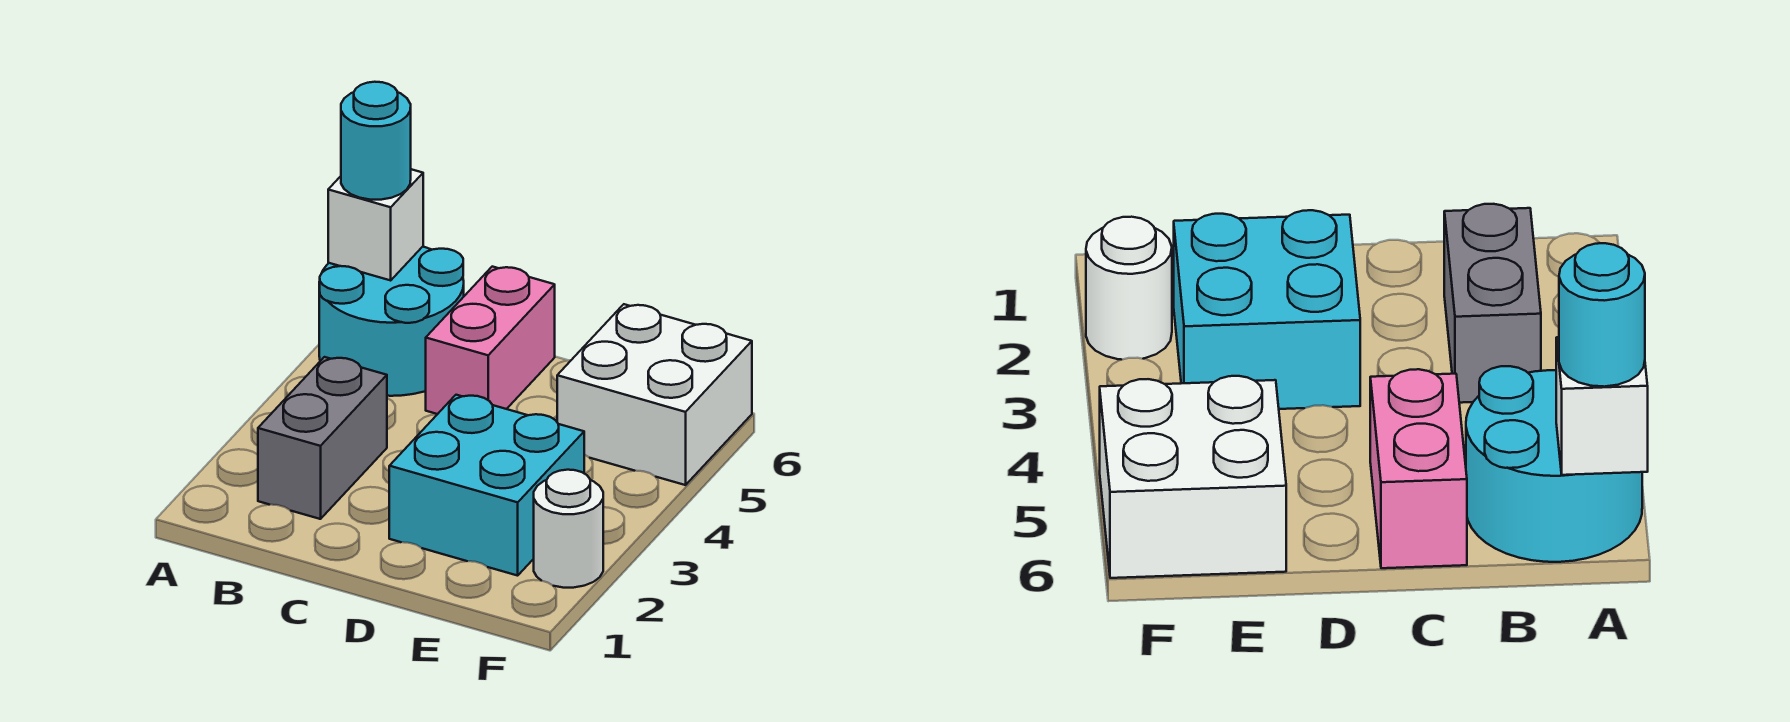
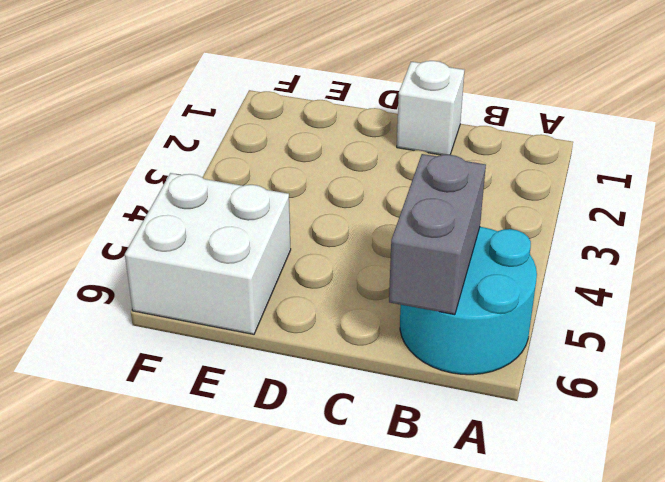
grey brick B5:B6 level 2 -> grey brick B2:B3 level 1
white brick C1 level 1 -> white brick A6 level 2
none -> pink brick C5:C6 level 1
none -> cyan brick D2:E3 level 1

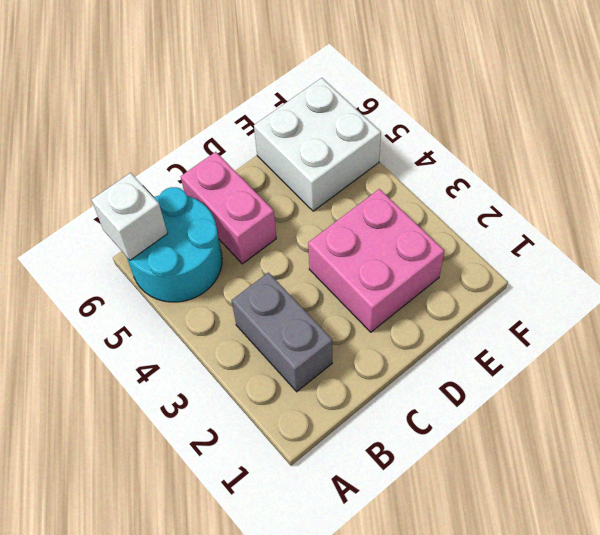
pink brick D2:E3 level 1 -> cyan brick D2:E3 level 1
none -> white round brick F2 level 1
none -> cyan round brick A6 level 3

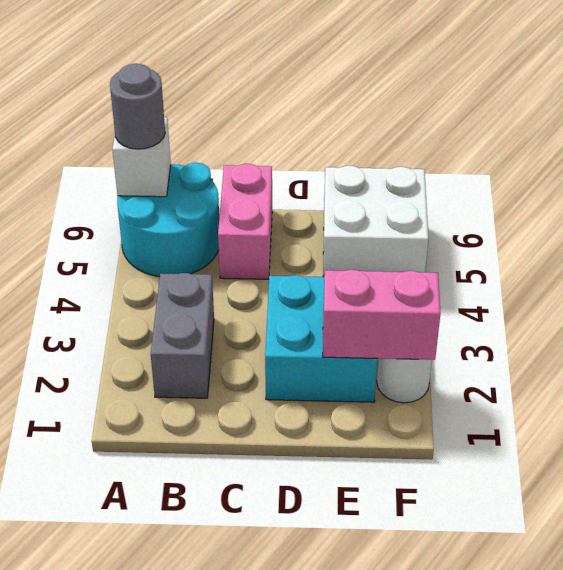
grey round brick A6 level 3 -> cyan round brick A6 level 3
pink brick E2:F2 level 2 -> none

